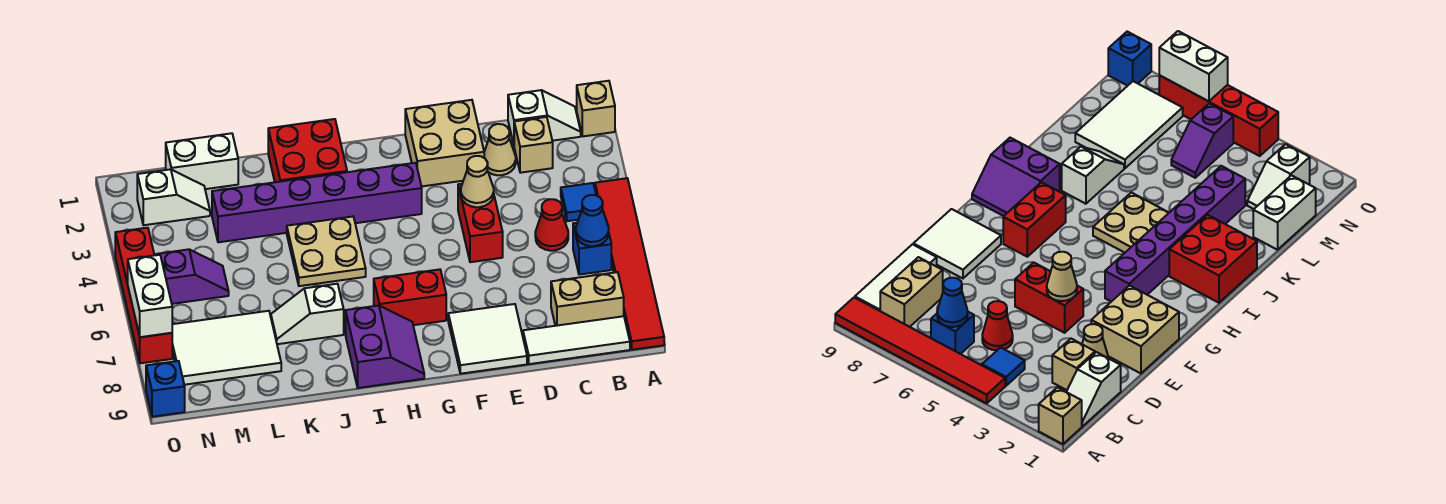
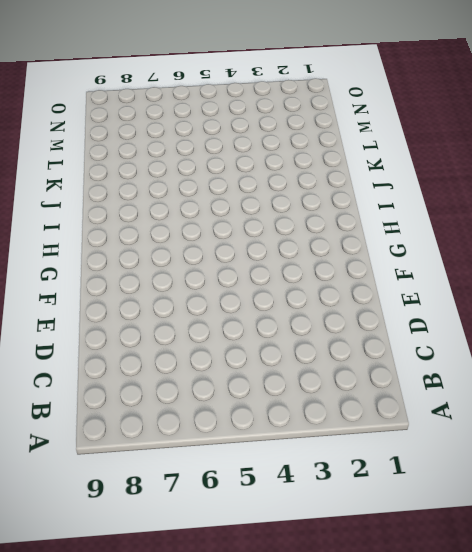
none -> tan brick A1 level 1
none -> red tile A4:A9 level 1
none -> white slope B1:C1 level 1 top C

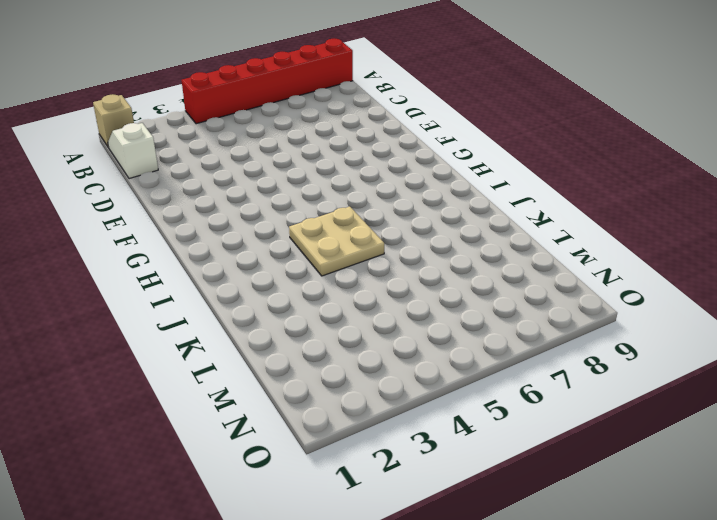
red brick A4:A9 level 1 -> red tile A4:A9 level 1
none -> blue tile B4 level 1
none -> blue brick B6 level 1
none -> tan brick B8:C8 level 1

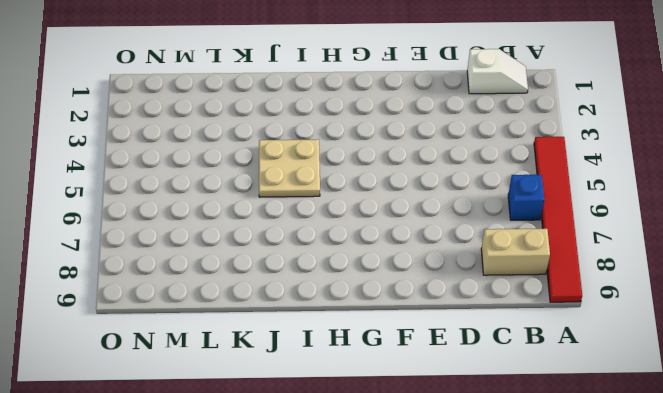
none -> tan brick A1 level 1
none -> blue tile B4 level 1
none -> white tile B9:D9 level 1

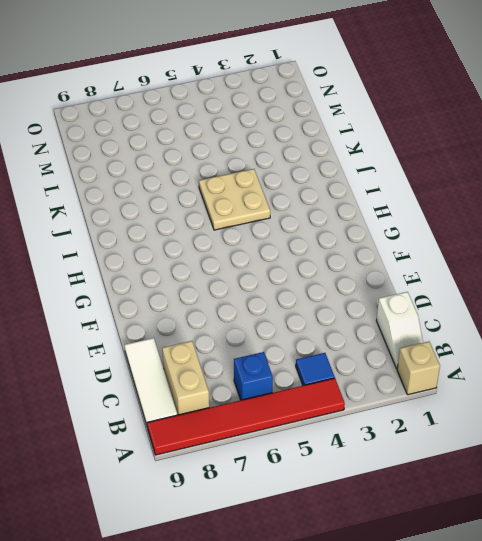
none -> tan brick C2 level 1
none -> red cone C5 level 1
none -> tan cone D2 level 1

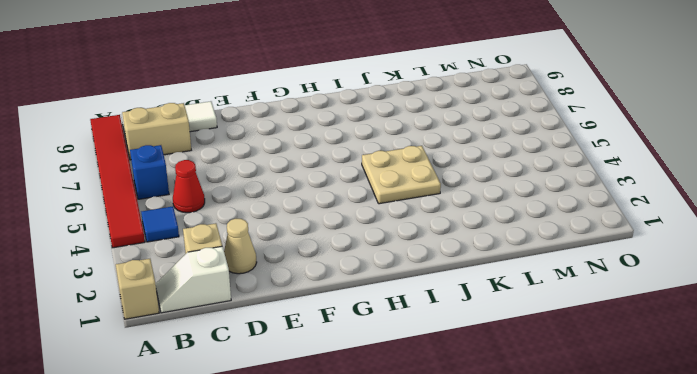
none -> tan brick E1:F2 level 1
none -> red brick E4:E5 level 1
none -> white tile E8:F9 level 1

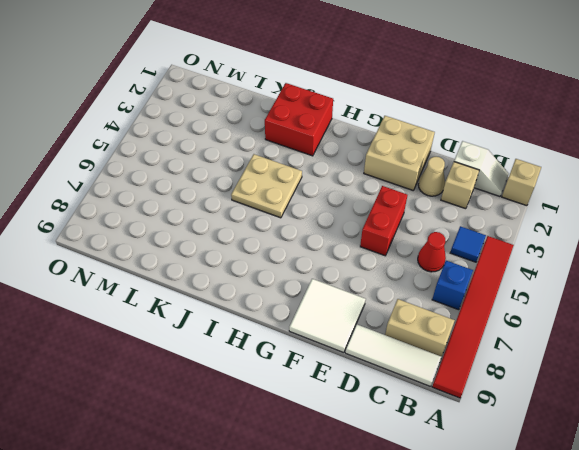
none -> purple brick G3:L3 level 1
none -> red brick G7:H7 level 1
none -> purple slope H8:I9 level 1 top I

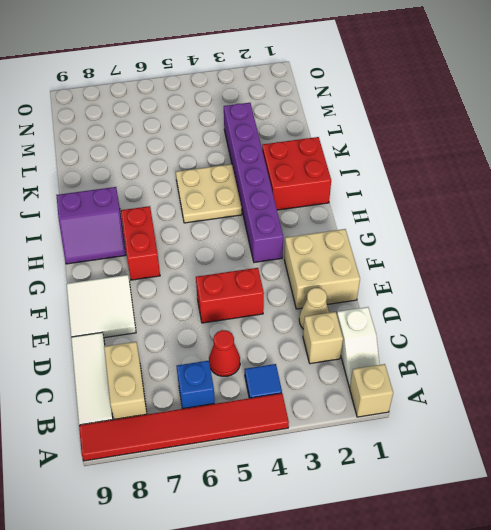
none -> white slope J7:K7 level 1 top J
none -> white brick L1:M1 level 1
none -> white tile L7:N8 level 1

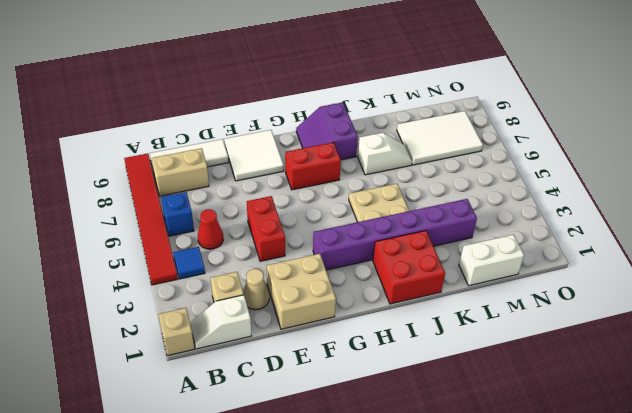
none -> white slope M2:N2 level 1 top N
none -> purple slope M5:N5 level 1 top N
none -> red brick O4:O7 level 1

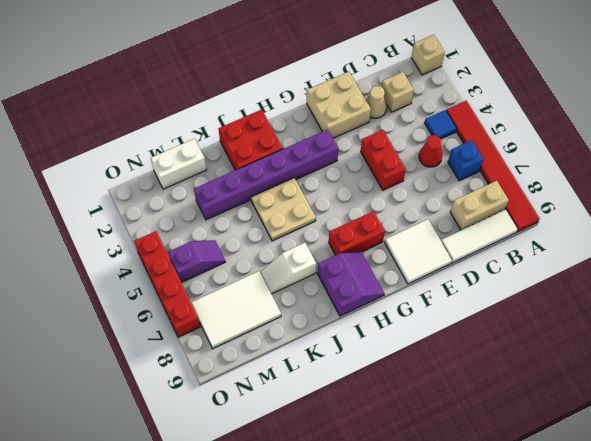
none -> white slope B1:C1 level 1 top C
none -> white slope M2:N2 level 1 top N
none -> blue brick O9 level 1

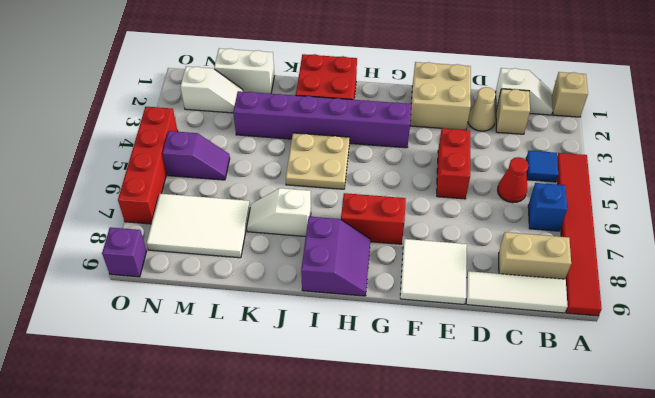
purple brick O9 level 1 -> blue brick O9 level 1
none -> blue cone B6 level 2
none -> tan cone E4 level 2
none -> white brick O6:O7 level 2

